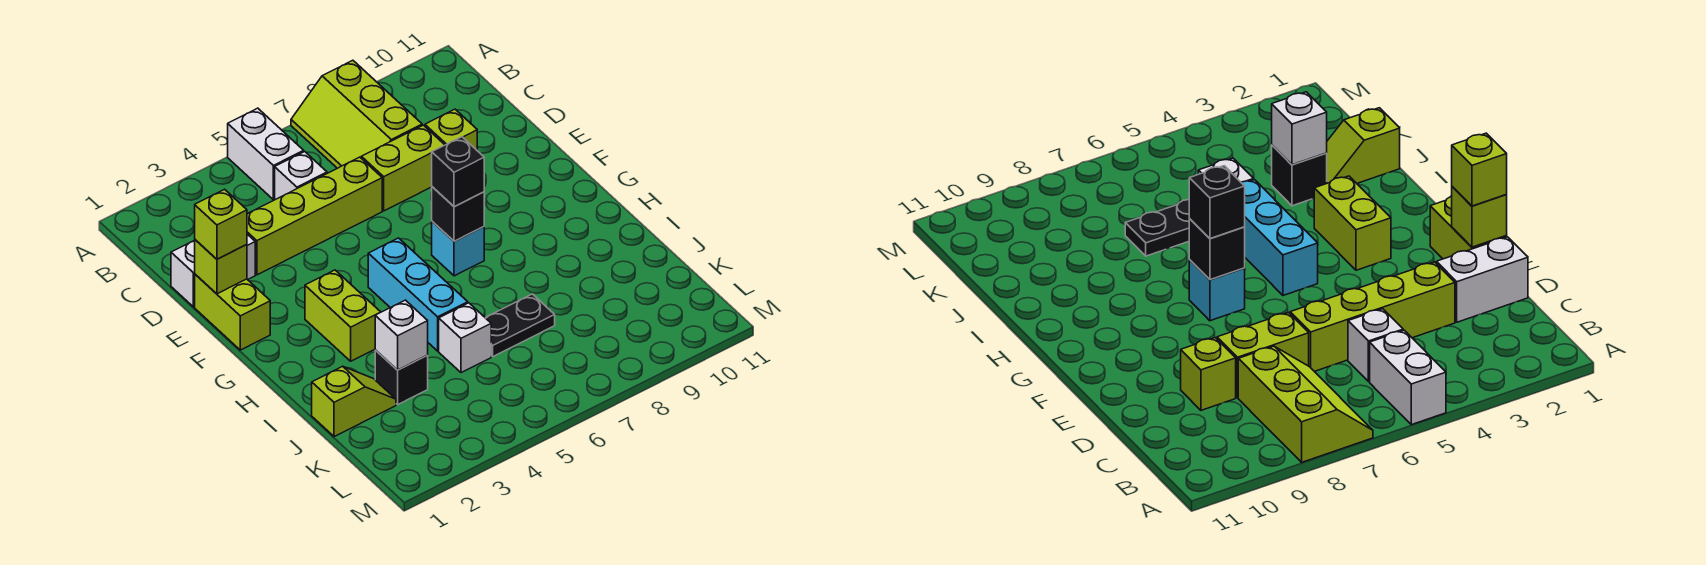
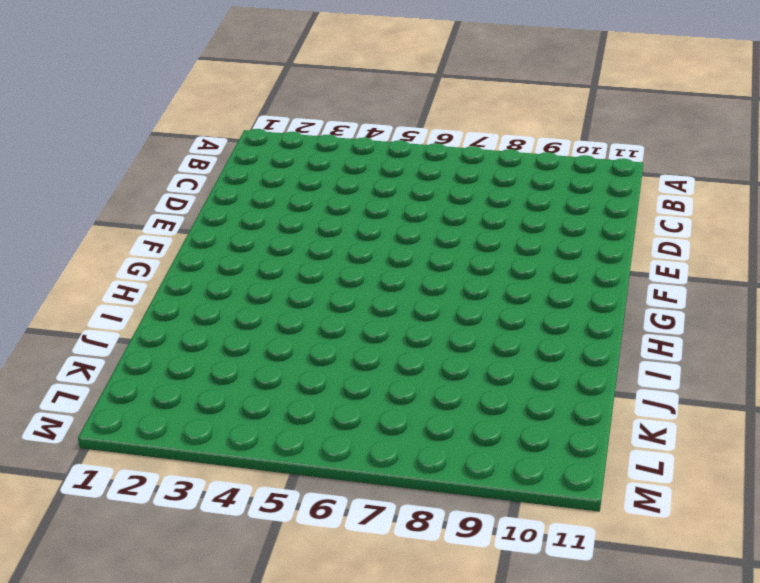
none -> white brick A5:B5 level 1
none -> lime slope A7:C8 level 1 top 8
none -> white brick C5 level 1

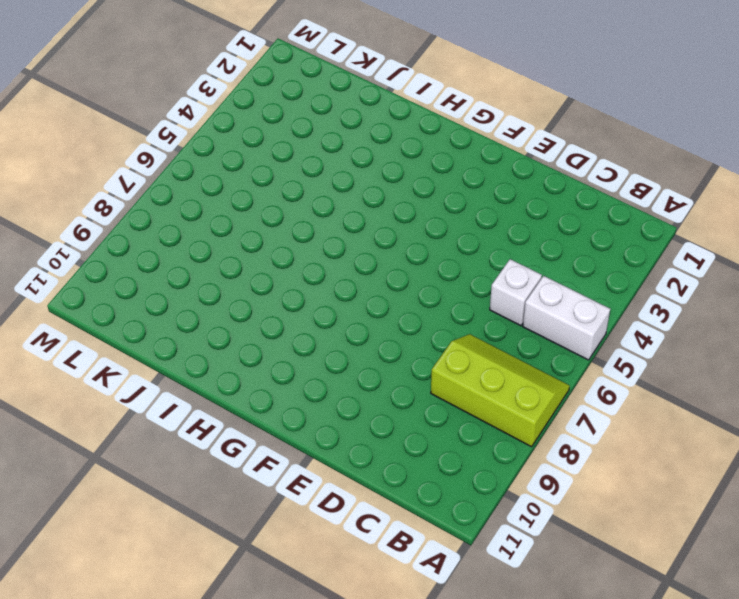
none -> white brick D1:D2 level 1
none -> lime brick D3:D6 level 1
none -> lime brick D7:D8 level 1

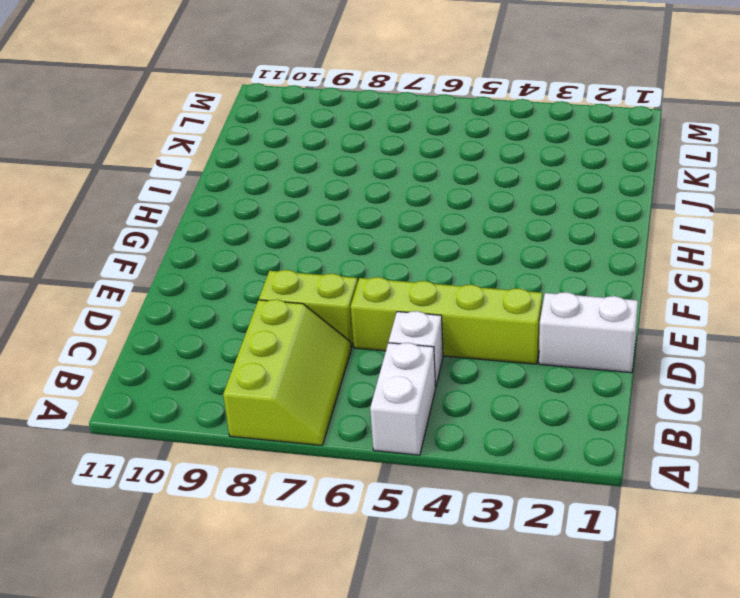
none -> lime brick D9 level 1
none -> lime brick E1:F1 level 1
none -> lime brick G3:H3 level 1

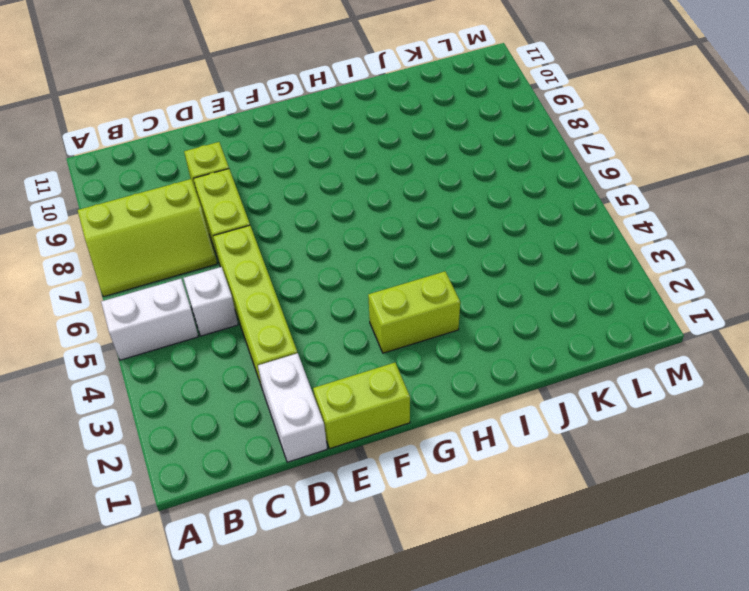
none -> cyan brick G5:I5 level 1
none -> cyan brick G7 level 1
none -> lime slope J1:J2 level 1 top 1

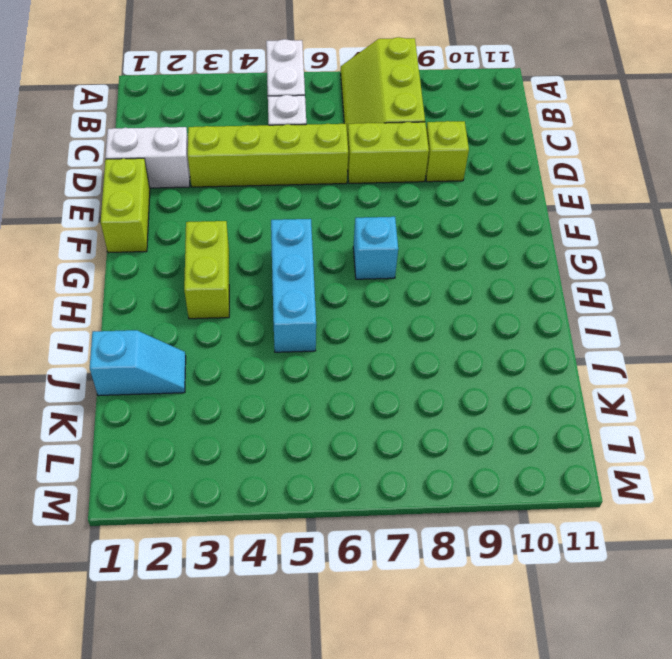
cyan slope J1:J2 level 1 top 1 -> lime slope J1:J2 level 1 top 1
none -> black brick J3 level 1
none -> white brick J5 level 1
none -> black plate J6:J7 level 1

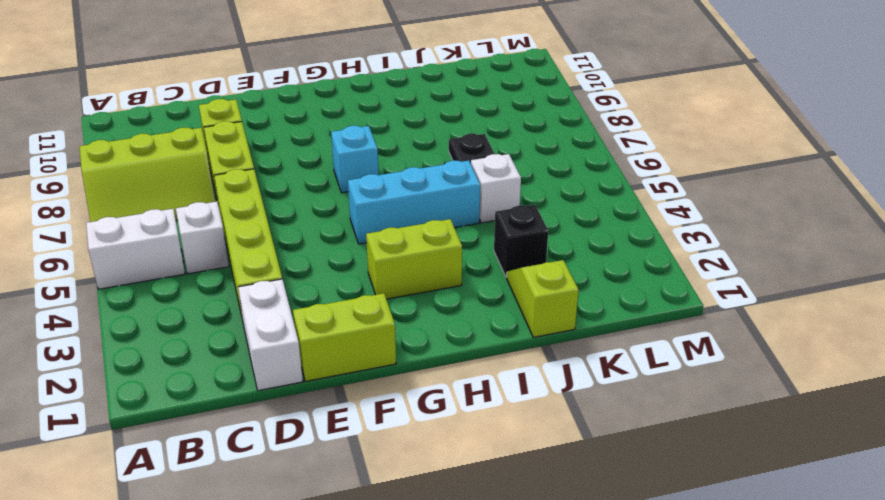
none -> lime brick E1 level 2
none -> black brick G7 level 2
none -> white brick J3 level 2

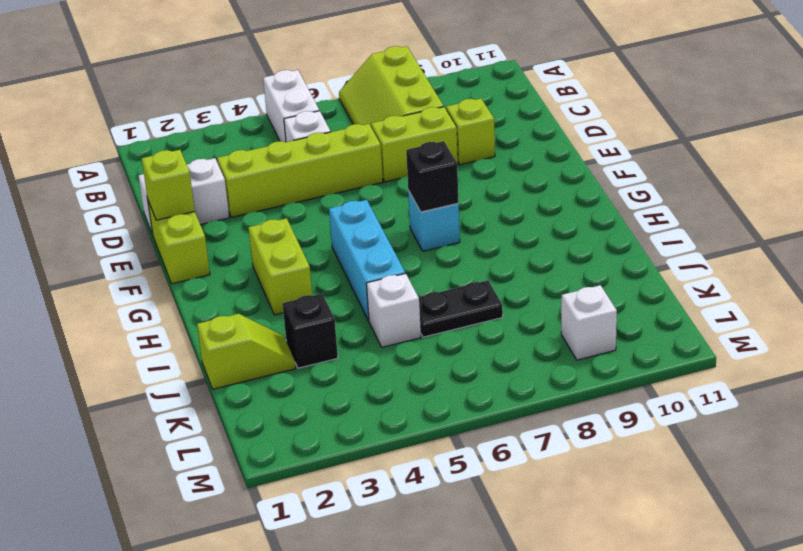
white brick L9 level 1 -> white brick J3 level 2
none -> lime brick E1 level 3
none -> black brick G7 level 3

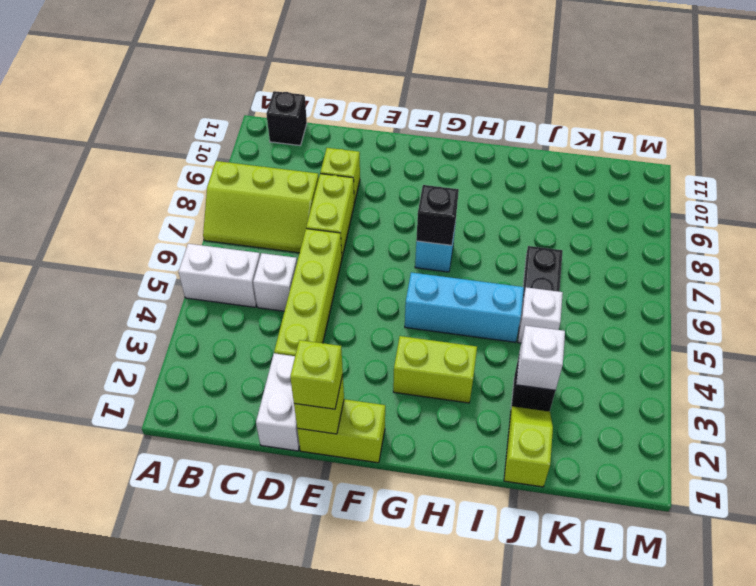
black brick B11 level 1 -> black brick G7 level 3

